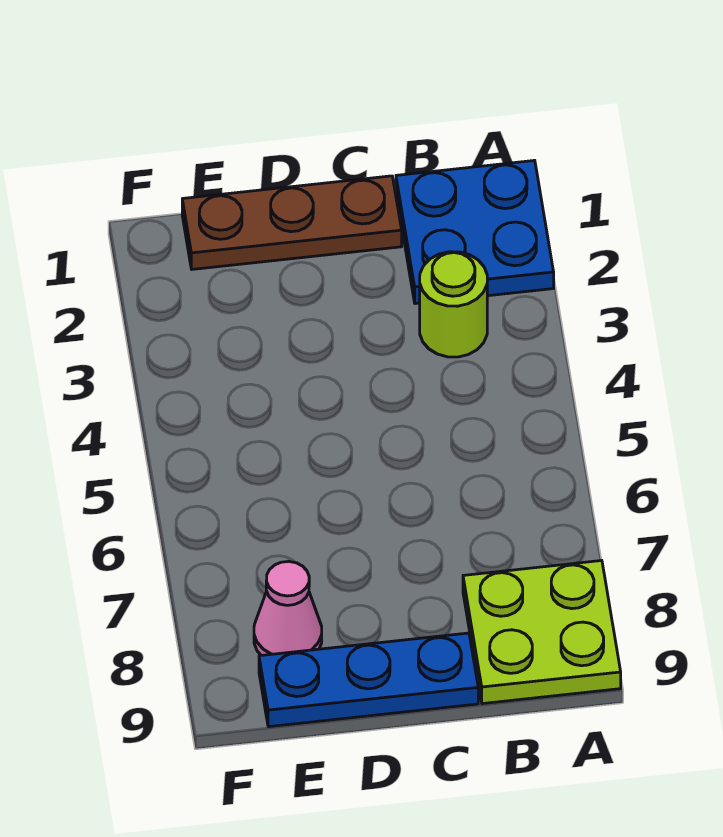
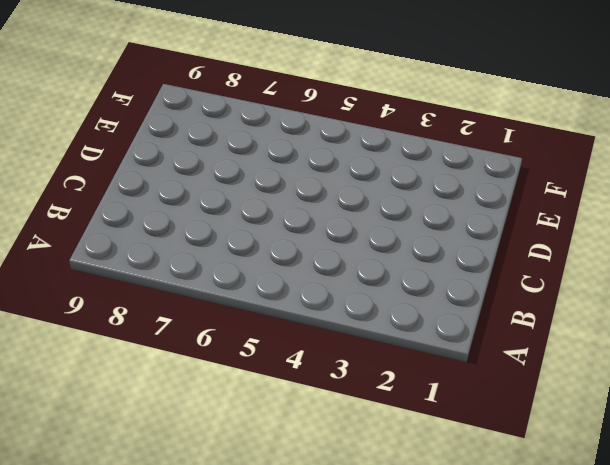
none -> blue plate A1:B2 level 1
none -> lime plate A8:B9 level 1

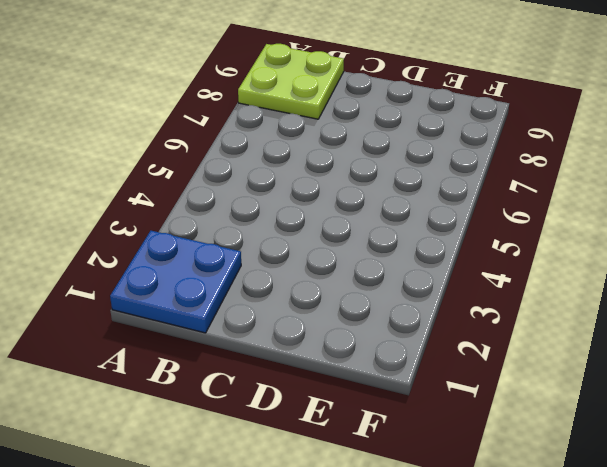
none -> lime round brick B3 level 1
none -> brown plate C1:E1 level 1

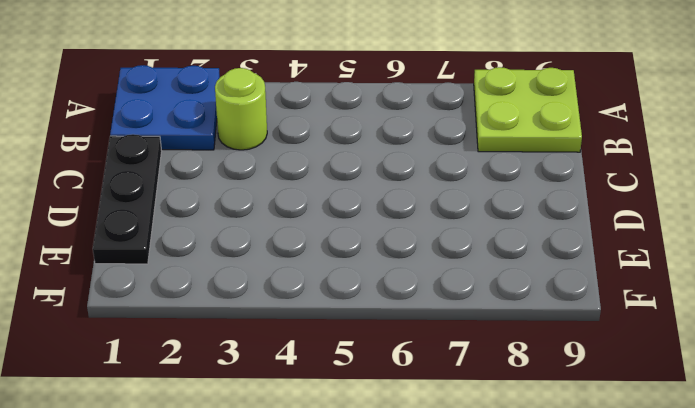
black plate C1:E1 level 1 -> brown plate C1:E1 level 1
none -> blue plate C9:E9 level 1
none -> pink cone E8 level 1

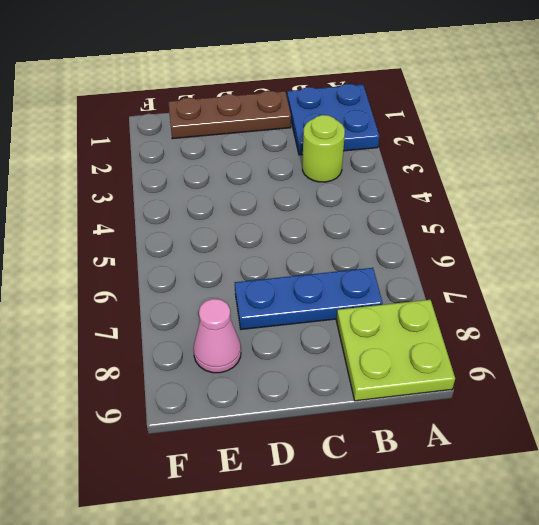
blue plate B7:D7 level 1 -> blue plate C9:E9 level 1

